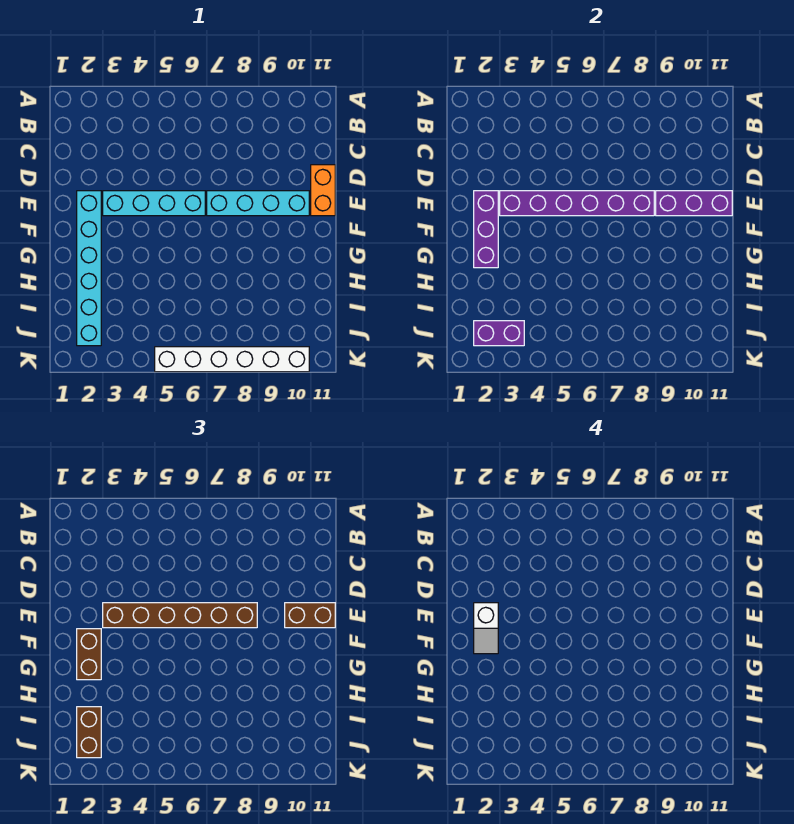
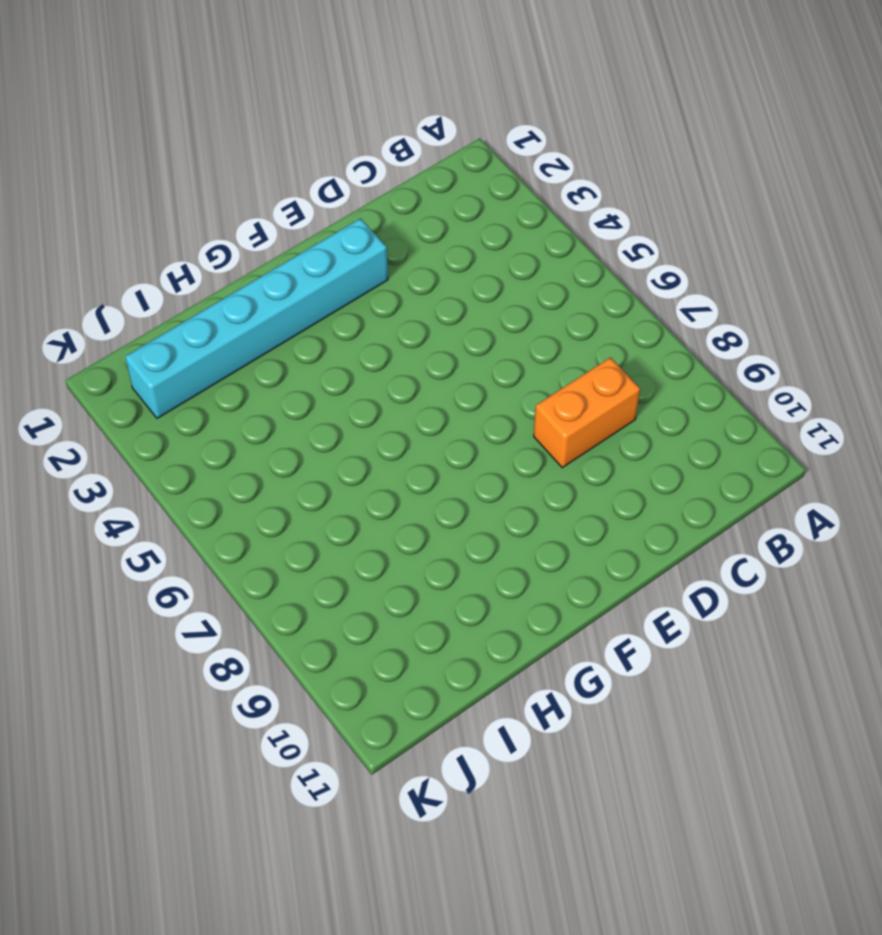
orange brick C8:D8 level 1 -> orange brick D11:E11 level 1
none -> cyan brick E3:E6 level 1
none -> cyan brick E7:E10 level 1
none -> white brick K5:K10 level 1

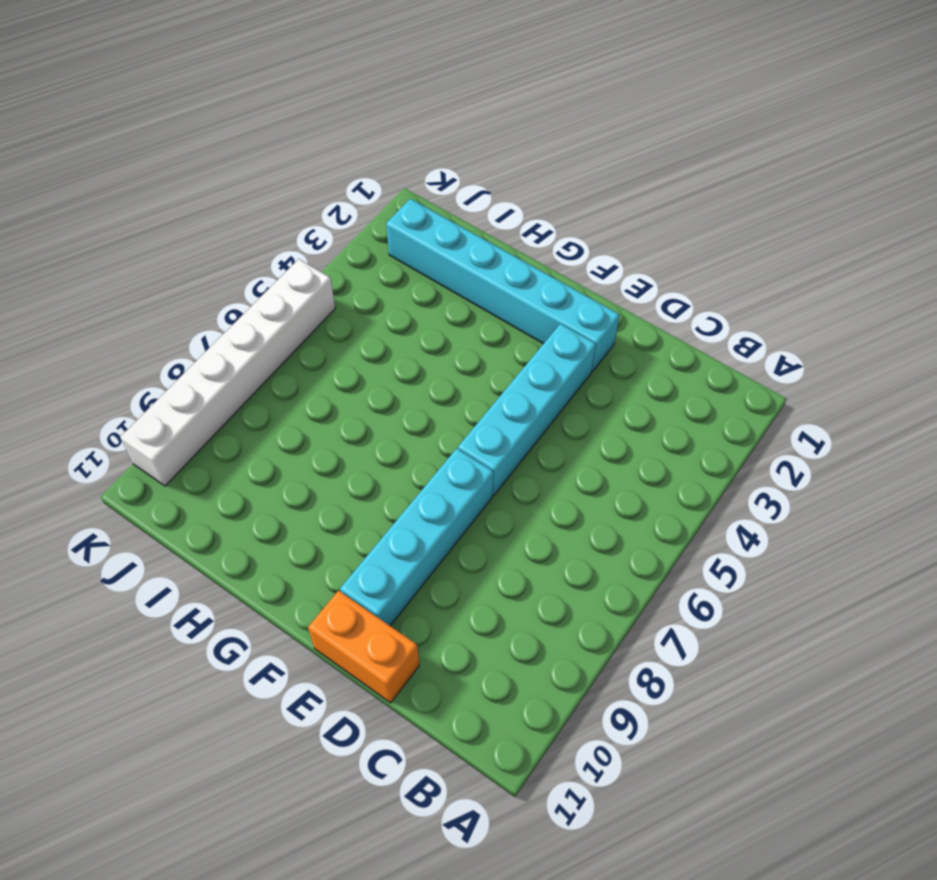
none -> purple brick E2:G2 level 2
none -> purple brick E3:E8 level 2
none -> purple brick E9:E11 level 2

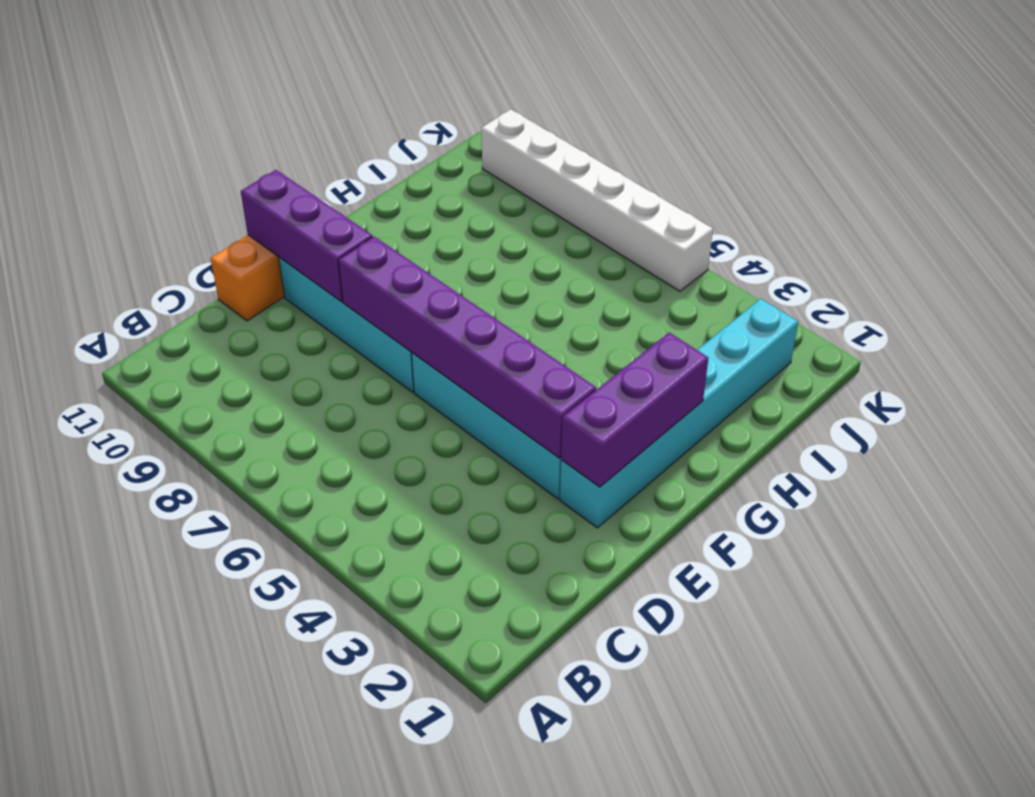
none -> purple brick J2:J3 level 2
none -> brown brick E3:E8 level 3
none -> brown brick E10:E11 level 3

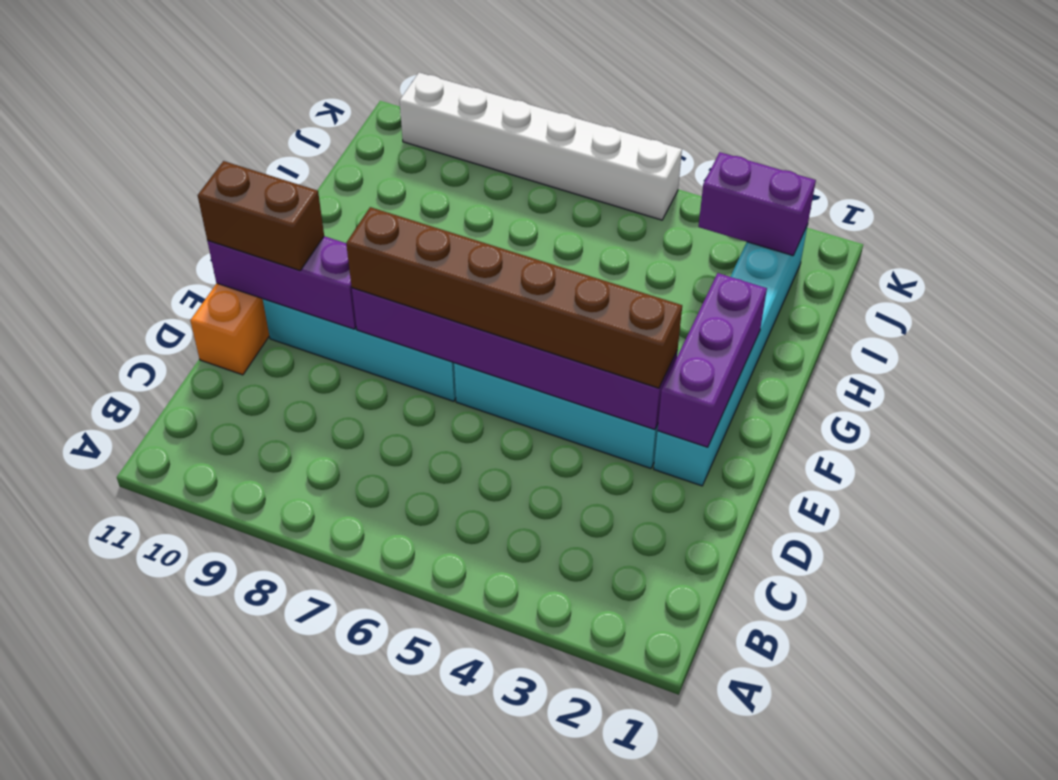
none -> brown brick F2:G2 level 3
none -> brown brick I2:J2 level 3
none -> white slope E2:F2 level 4 top E

